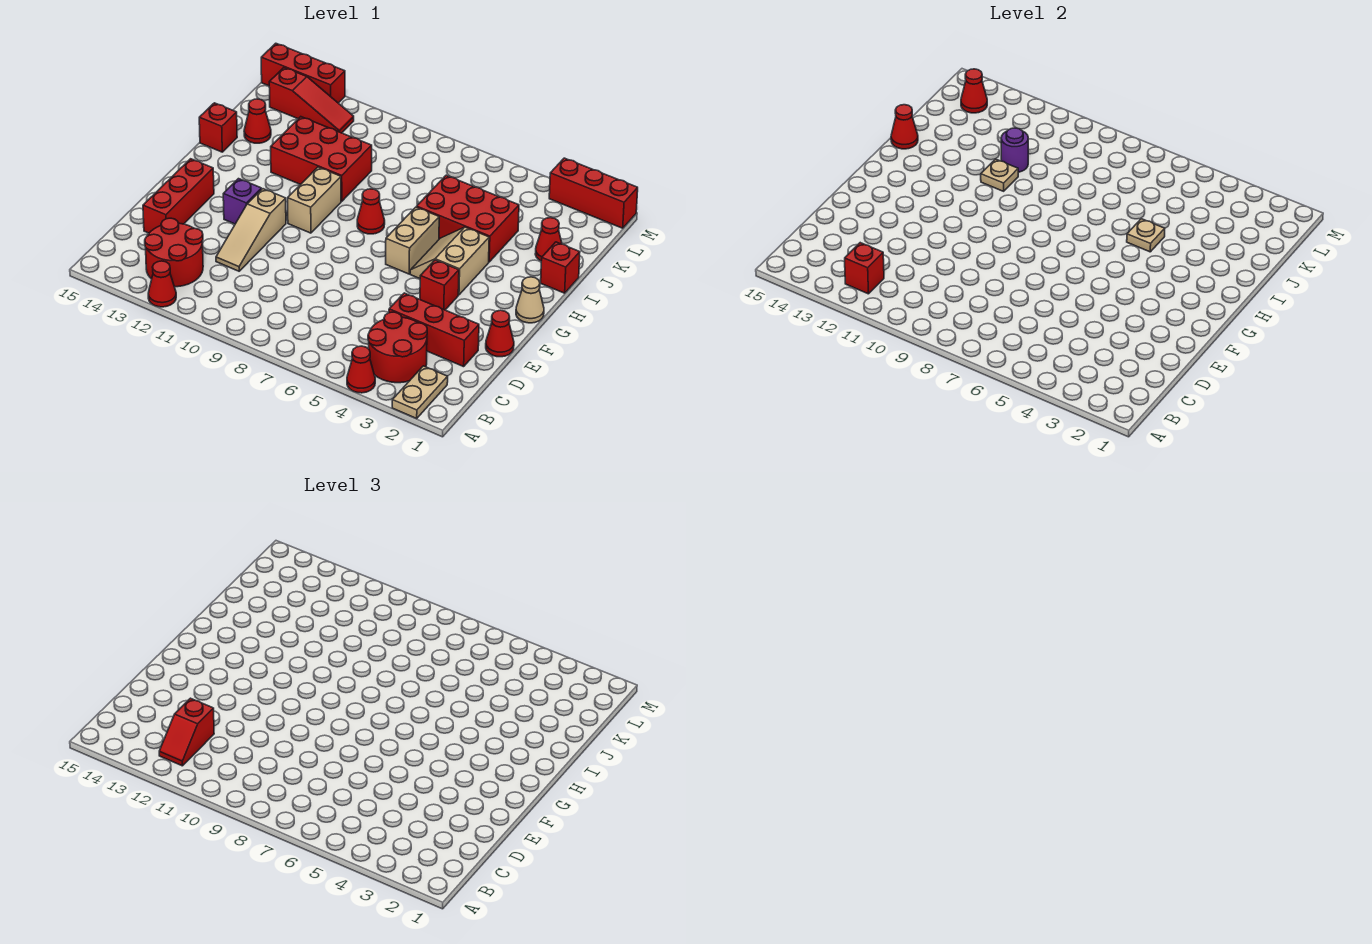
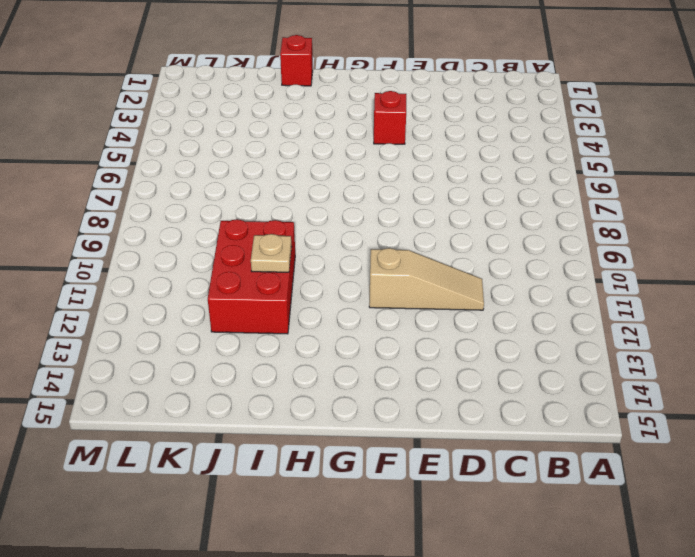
none -> tan plate A2:B2 level 1
none -> red cone A4 level 1
none -> red cone A12 level 1
none -> red round brick B3:C4 level 1

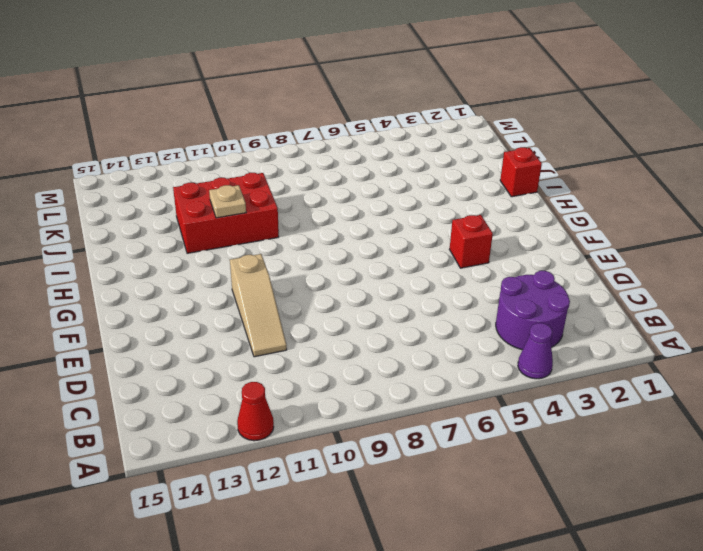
purple cone A4 level 1 -> red cone A4 level 1
purple round brick B3:C4 level 1 -> red round brick B3:C4 level 1
none -> tan plate A2:B2 level 1
none -> red round brick B12:C13 level 1
none -> red brick D2:D4 level 1
none -> red brick D14:F14 level 1

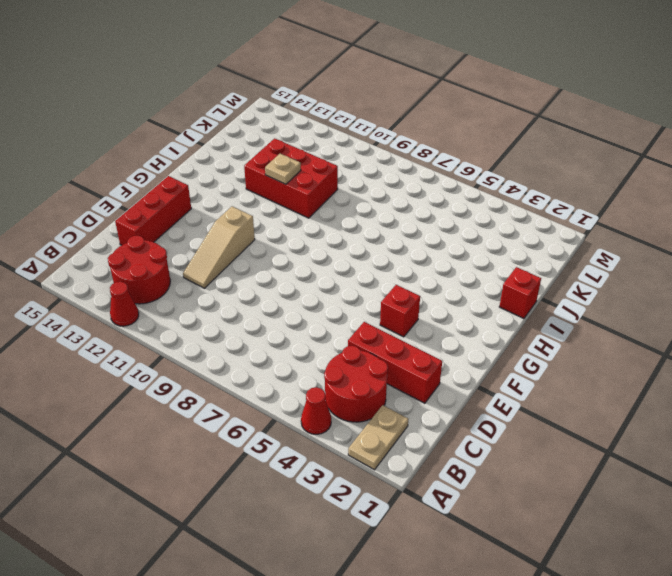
none -> red cone E1 level 1
none -> purple brick F12 level 1
none -> tan cone G1 level 1
none -> tan slope G4:H5 level 1 top 4

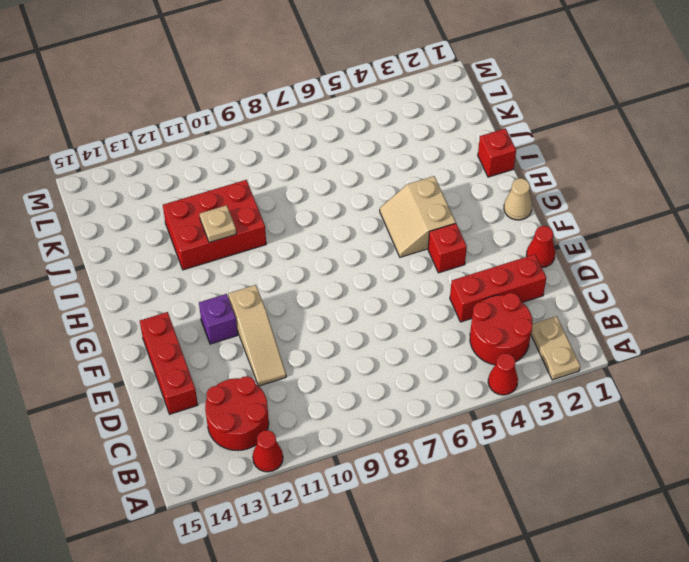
none -> tan brick G6:H6 level 1
none -> tan brick G10:H10 level 1
none -> red cone H8 level 1
none -> red brick I4:J6 level 1

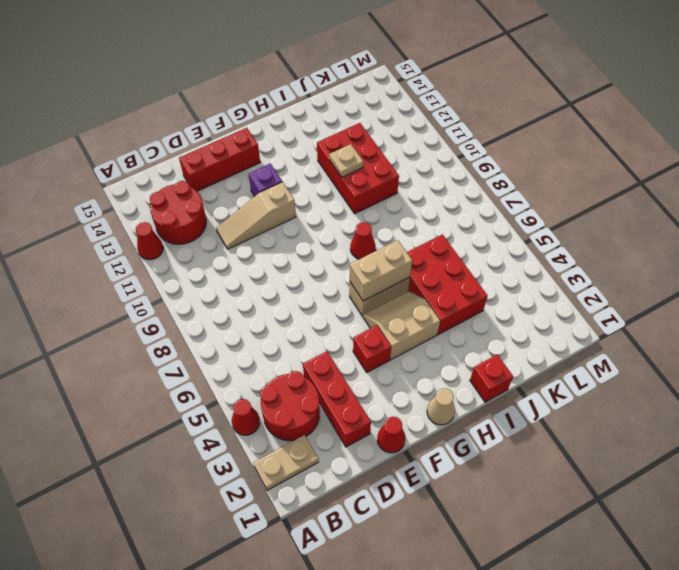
tan brick G6:H6 level 2 -> tan brick G10:H10 level 1
none -> red brick I15 level 1
none -> red cone J2 level 1
none -> red cone J14 level 1
none -> red slope L12:L14 level 1 top 14

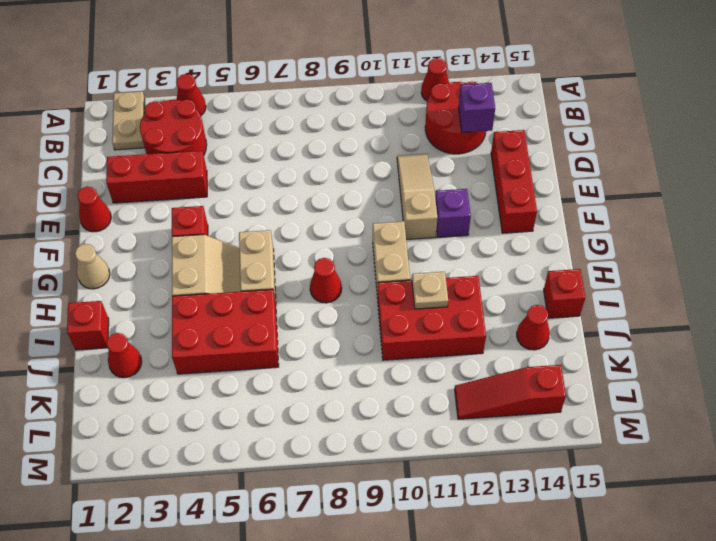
purple brick C13 level 2 -> none
none -> red brick M1:M3 level 1
none -> red brick M13:M15 level 1
none -> red brick B12 level 2
none -> tan plate I5 level 2

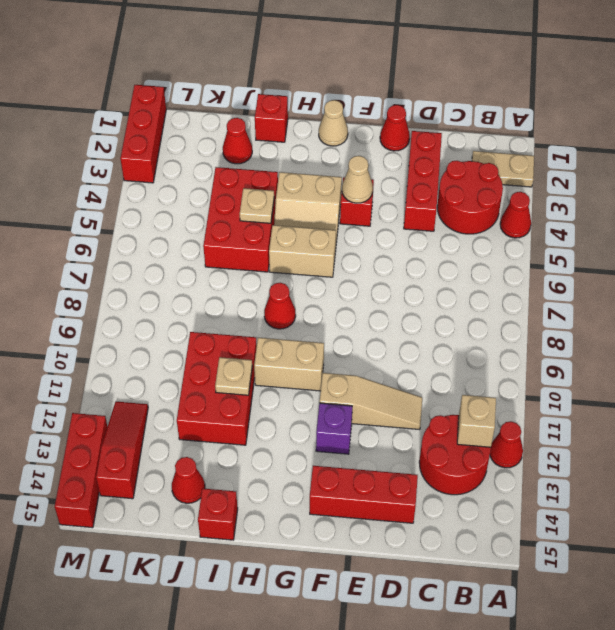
tan brick B12 level 2 -> red brick B12 level 2
tan cone F4 level 2 -> none
none -> red cone I15 level 2
none -> purple round brick J11 level 2
none -> red cone L14 level 2
none -> red slope B12:C12 level 3 top C

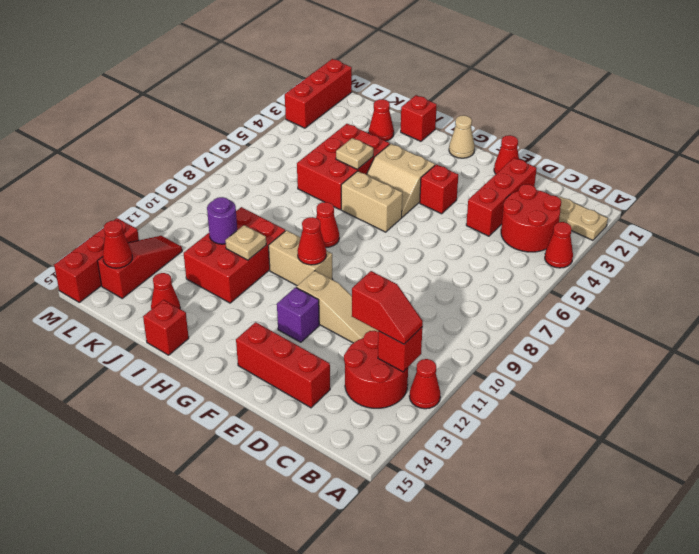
red cone G10 level 2 -> red cone I15 level 2

